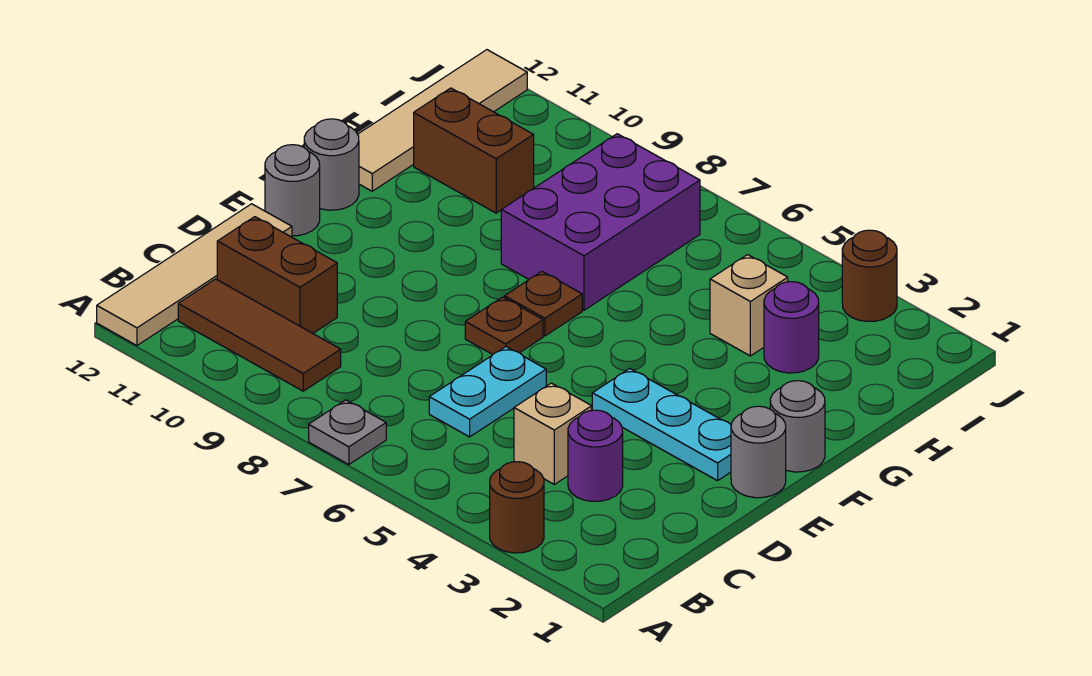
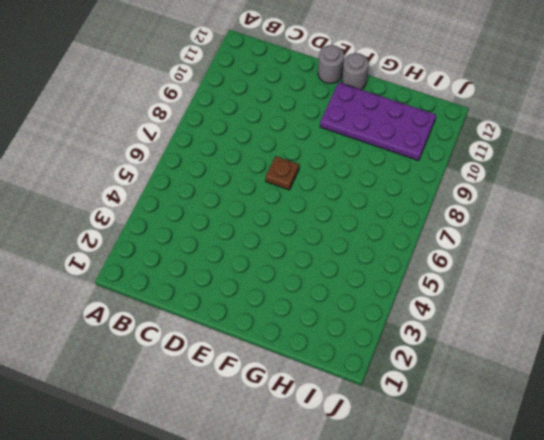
purple plate F10:I11 level 1 -> brown brick H10:H11 level 1
none -> brown round brick A3 level 1
none -> grey plate A7 level 1
none -> tan tile A12:D12 level 1

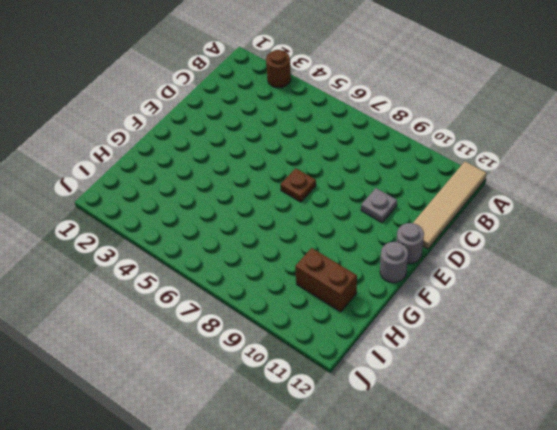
grey plate D10 level 1 -> grey plate A7 level 1
none -> brown tile B9:B11 level 1
none -> purple round brick C3 level 1
none -> tan brick C4 level 1

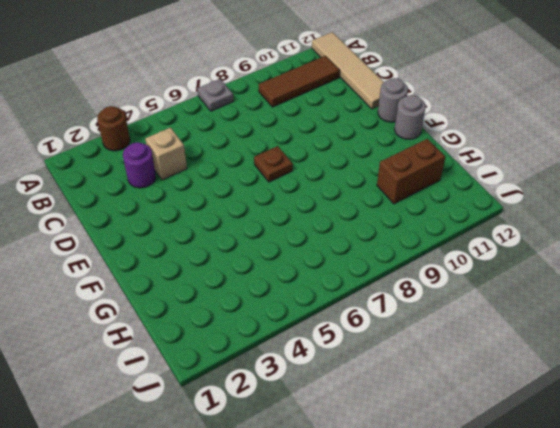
none -> cyan plate C6:D6 level 1
none -> brown brick C10:C11 level 1
none -> grey round brick E1 level 1

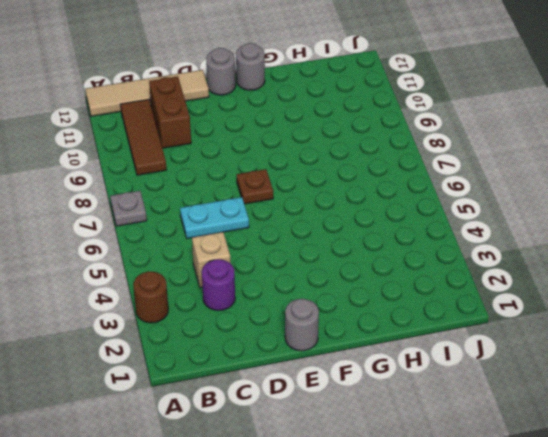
none -> cyan plate E2:E4 level 1
none -> grey round brick F1 level 1
none -> brown plate F7 level 1

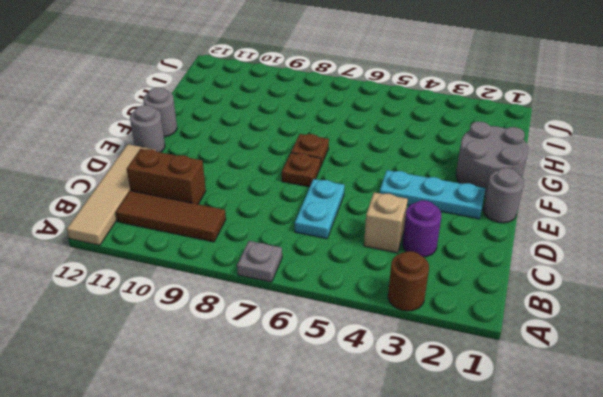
grey round brick F1:G2 level 1 -> grey round brick F1 level 1
none -> purple brick G7:I8 level 1
none -> tan tile G12:J12 level 1
none -> purple round brick H3 level 1

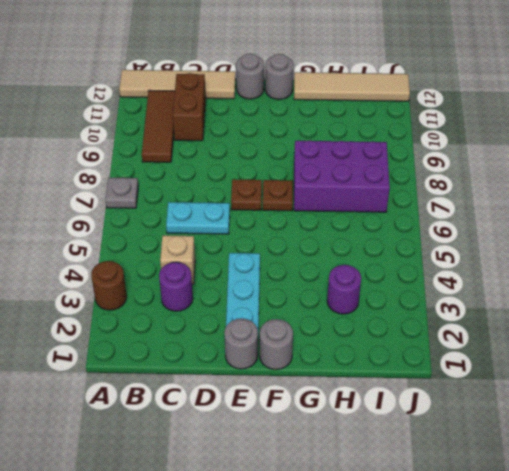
none -> tan brick H4 level 1
none -> brown brick H10:H11 level 1
none -> brown round brick J3 level 1

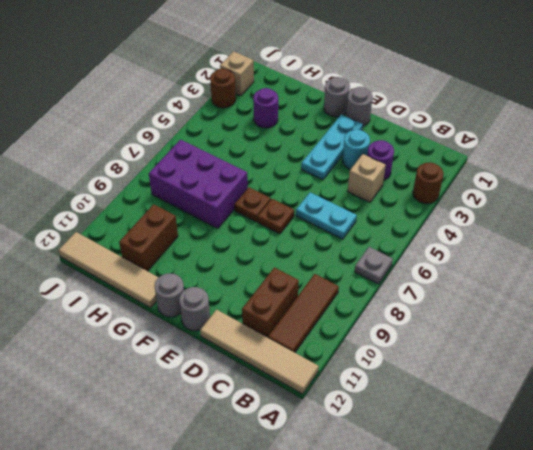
cyan round brick D3 level 1 -> none
tan brick J2 level 1 -> tan brick H4 level 1

